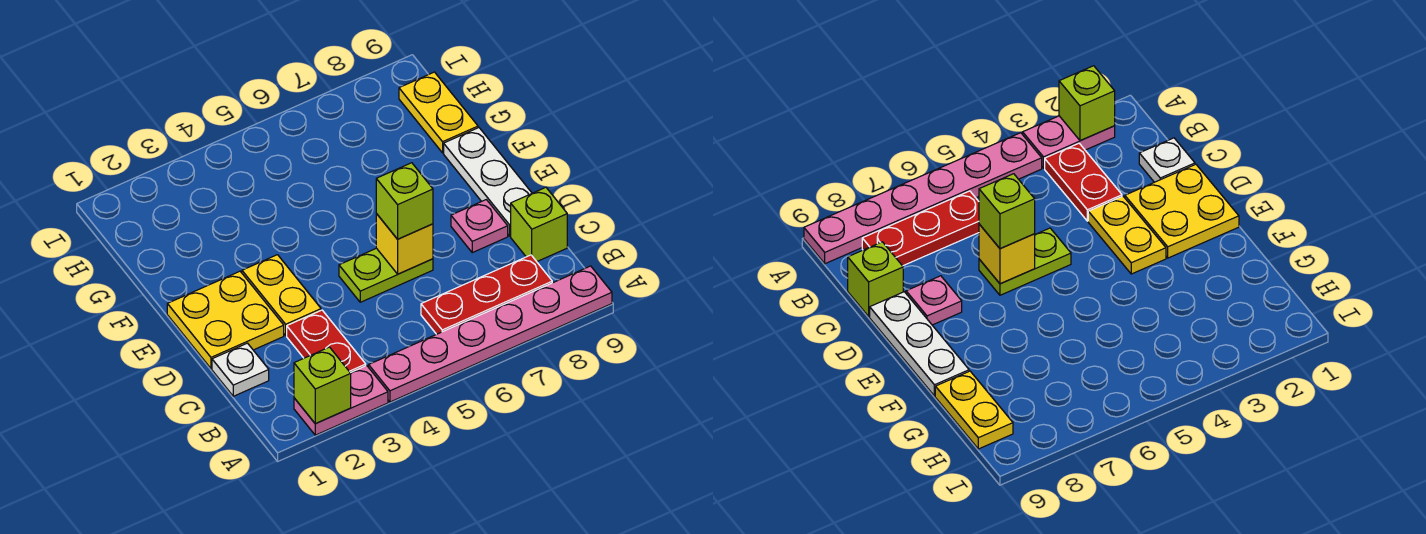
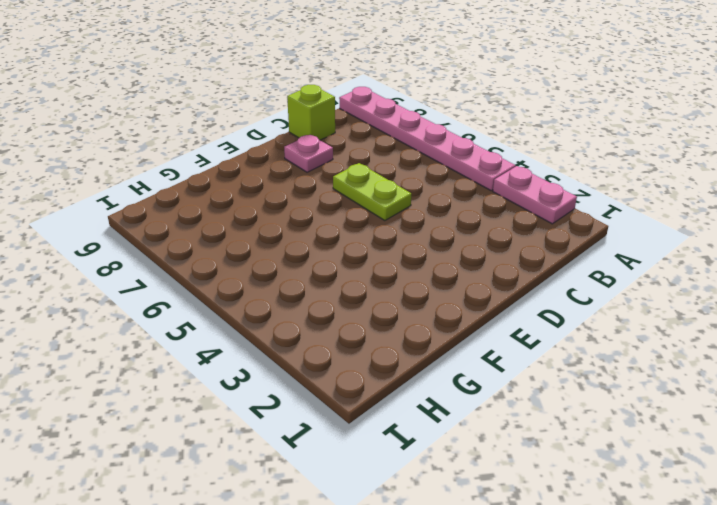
none -> red plate B3:C3 level 1
none -> red plate B6:B8 level 1
none -> white plate C1 level 1

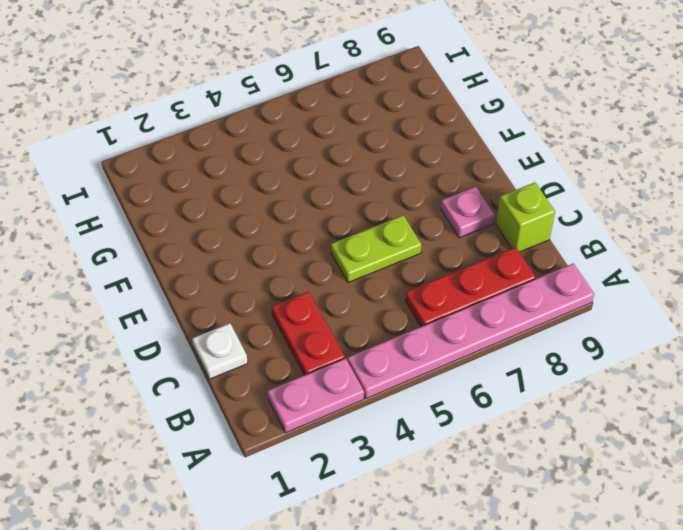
none -> yellow plate D1:E2 level 1
none -> yellow plate D3:E3 level 1
none -> white plate D9:F9 level 1

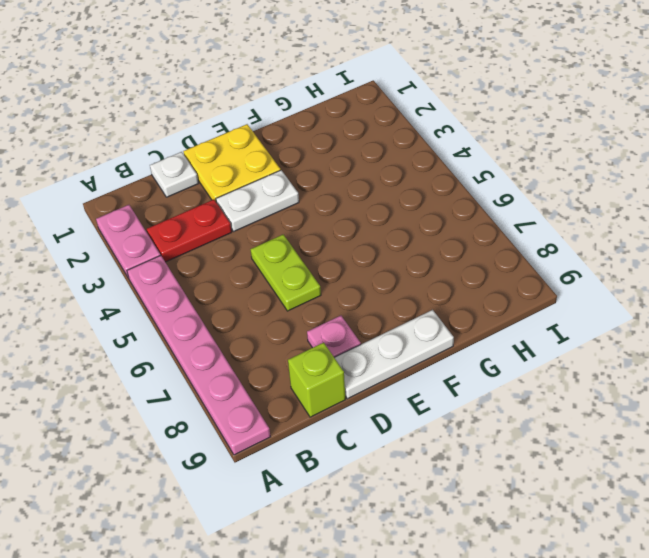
white plate D3:E3 level 1 -> yellow plate D3:E3 level 1
none -> red plate B6:B8 level 1
none -> yellow plate G9:H9 level 1
none -> lime brick A2 level 2

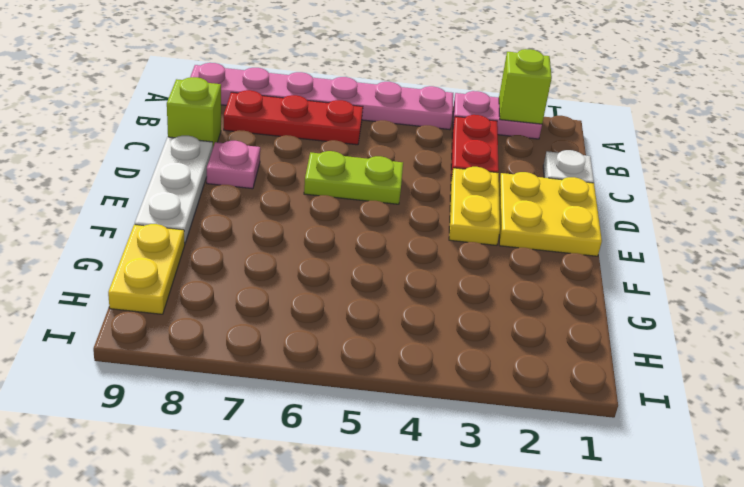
none -> yellow brick D6 level 2
none -> lime brick D6 level 3

